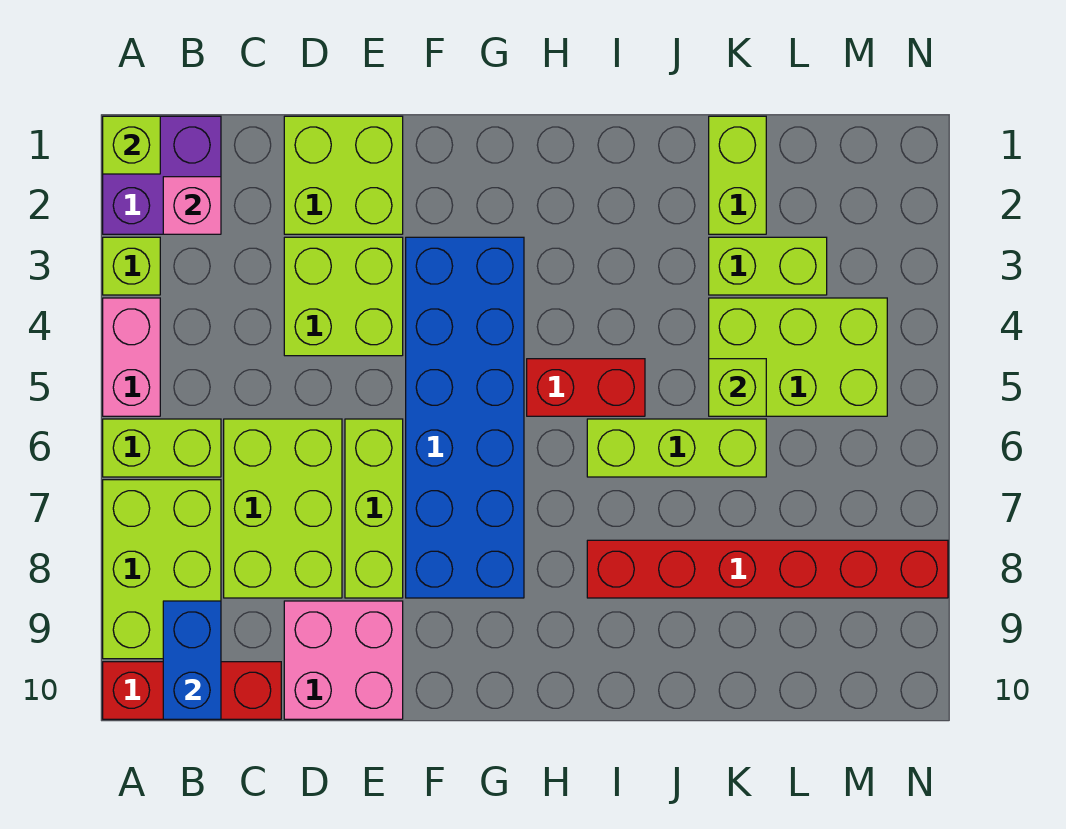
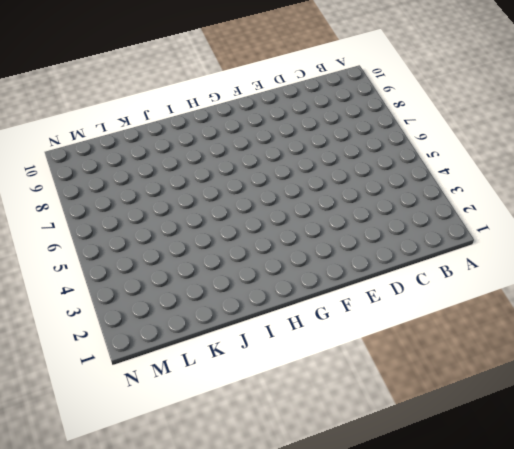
none -> purple brick A1:B2 level 1
none -> lime brick A3 level 1
none -> pink brick A4:A5 level 1

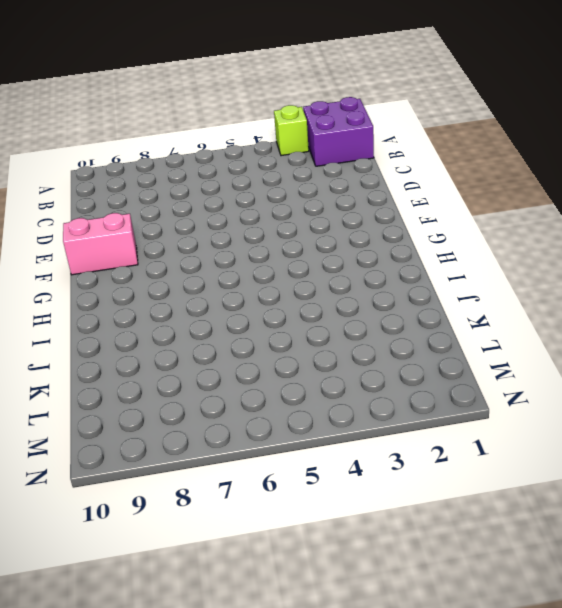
pink brick F9:F10 level 1 -> pink brick A4:A5 level 1
none -> lime brick A6:B6 level 1
none -> lime brick A7:B9 level 1
none -> red brick A10:C10 level 1

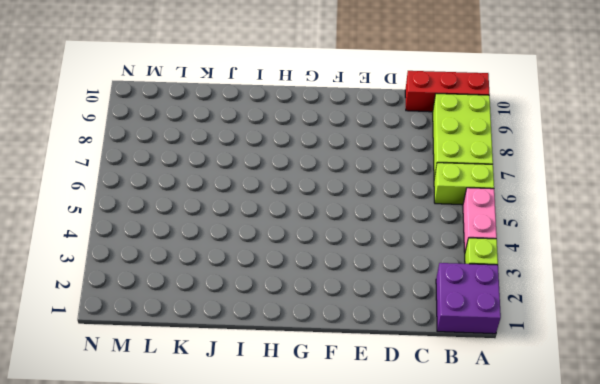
none -> lime brick C6:D8 level 1
none -> lime brick D1:E2 level 1
none -> lime brick D3:E4 level 1

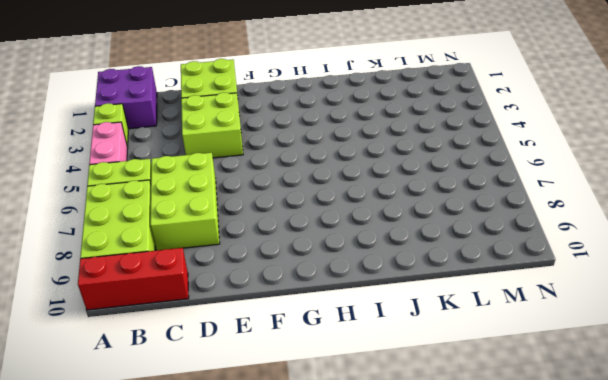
none -> pink brick D9:E10 level 1
none -> lime brick E6:E8 level 1
none -> blue brick F3:G8 level 1

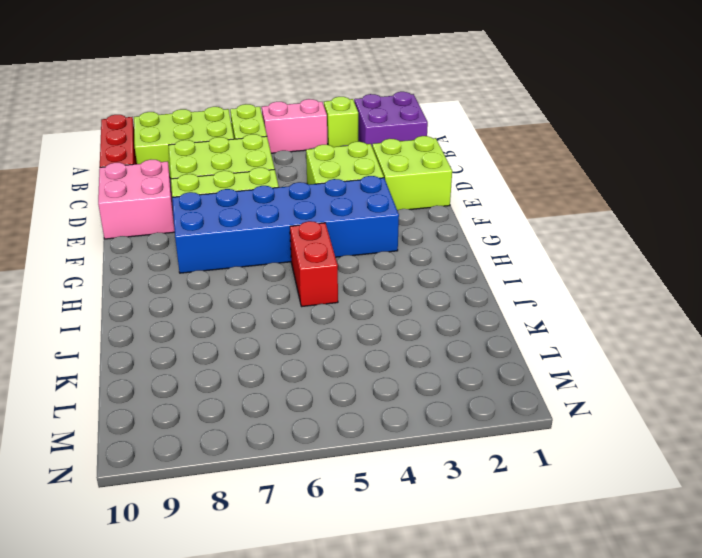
none -> lime brick I6:K6 level 1
none -> red brick I8:N8 level 1
none -> lime brick K1:K2 level 1

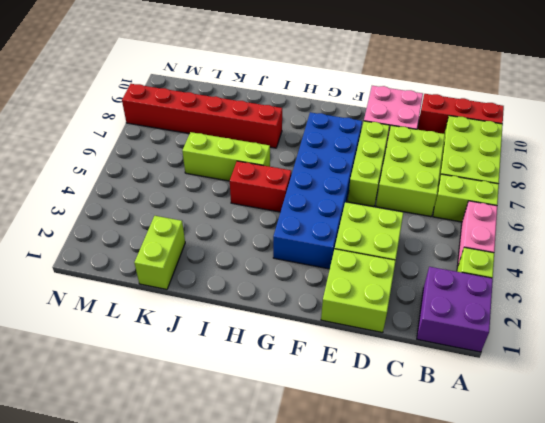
none -> lime brick K3:L3 level 1
none -> lime brick K4:M5 level 1
none -> lime brick A1 level 2

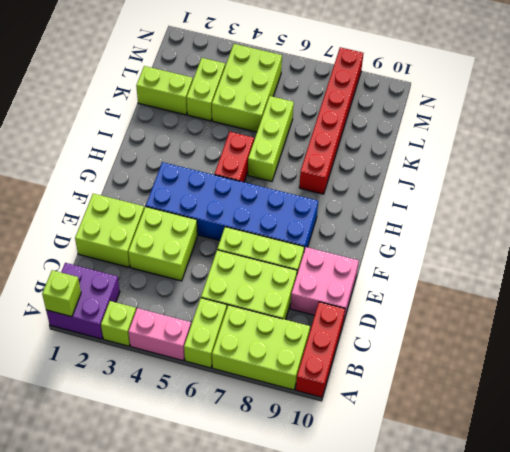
none -> pink brick B2 level 2
none -> blue brick B9:B10 level 2
none -> lime brick K5 level 2

